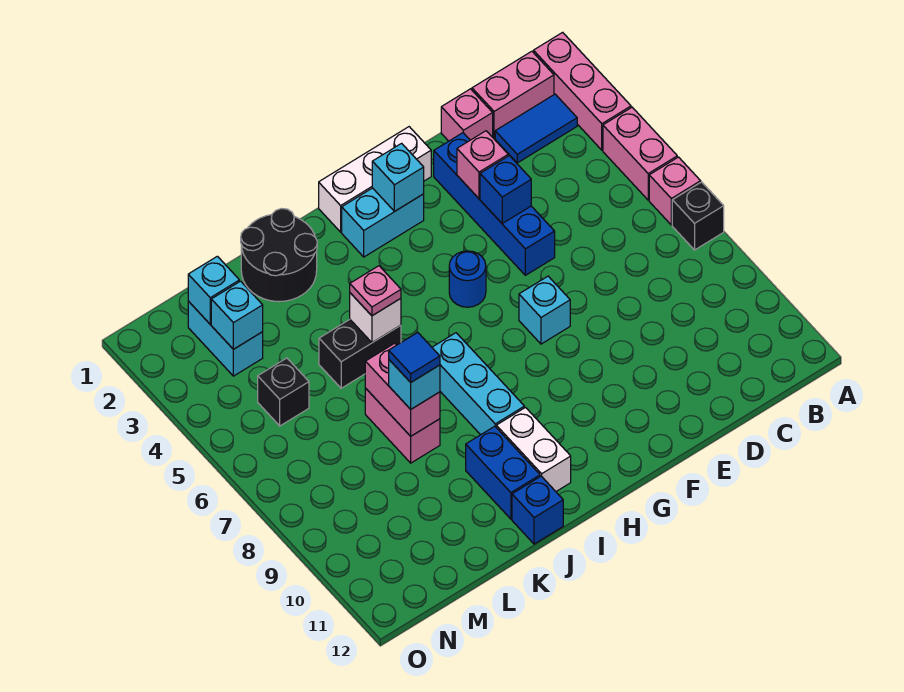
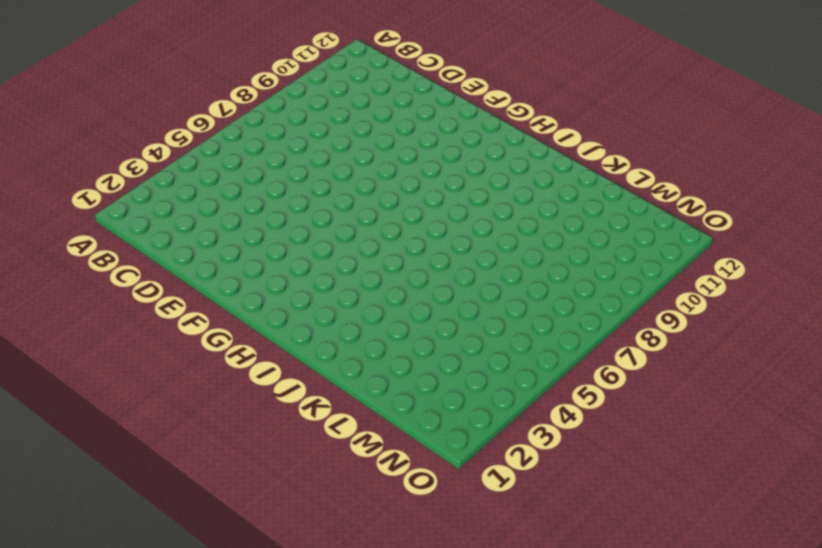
none -> pink brick A1:A3 level 1
none -> pink brick A4:A5 level 1
none -> pink brick A6 level 1
none -> black brick A7 level 1

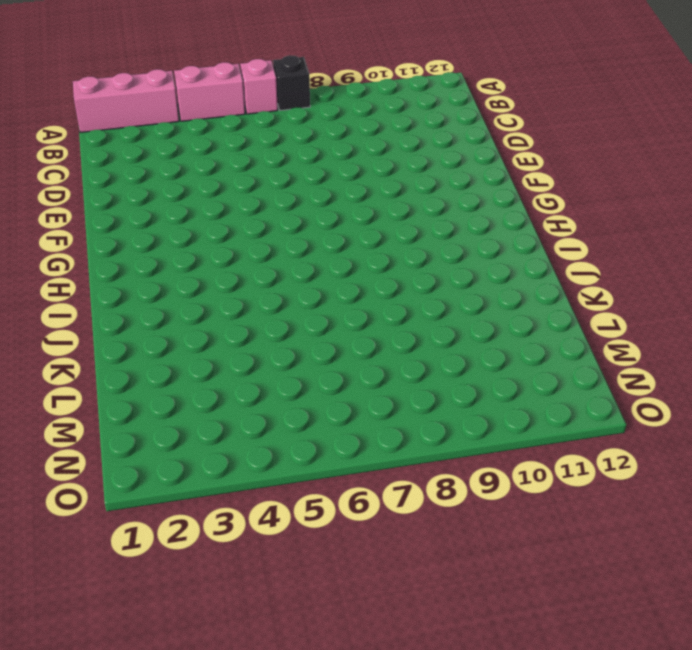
none -> pink brick B1:C1 level 1
none -> blue tile B2:C2 level 1
none -> pink brick D1 level 1
none -> blue brick E2:E5 level 1

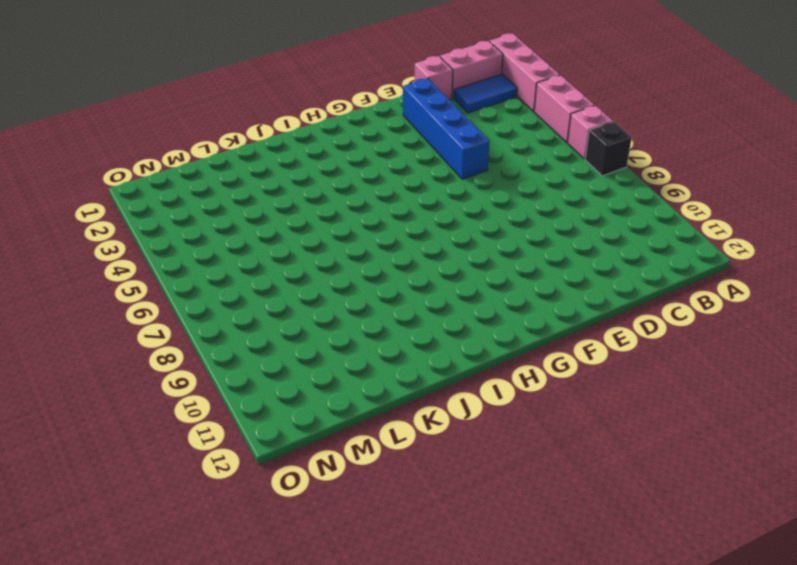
none -> white brick F1:H1 level 1
none -> cyan brick F7 level 1
none -> cyan brick G2:H2 level 1
none -> blue round brick G5 level 1

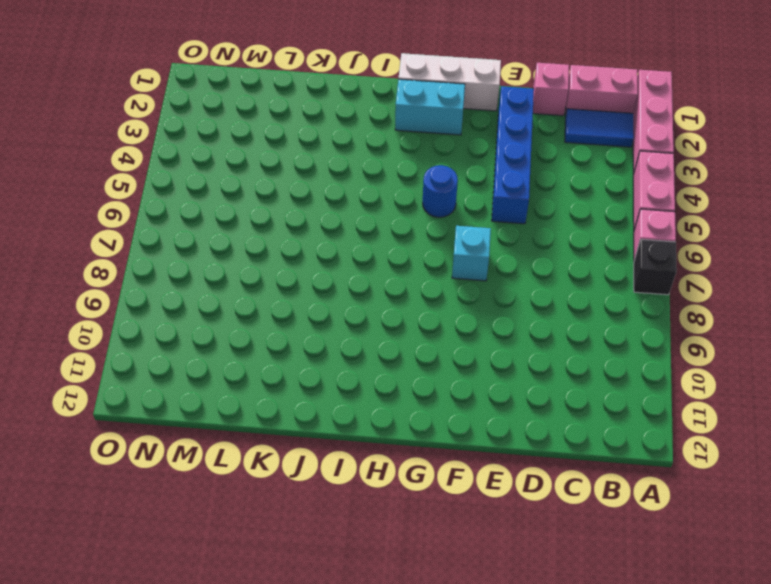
none -> cyan brick I7:I9 level 1
none -> white brick I10:I11 level 1
none -> black round brick J1:K2 level 1
none -> black brick J5:K5 level 1

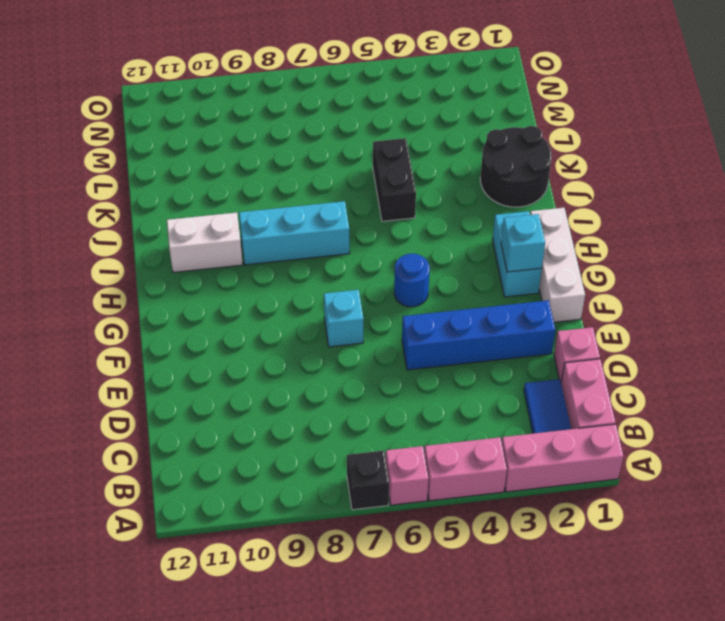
none -> blue brick J10:J11 level 1
none -> blue brick J12 level 1
none -> pink brick K7:K8 level 1
none -> cyan brick M2:M3 level 1

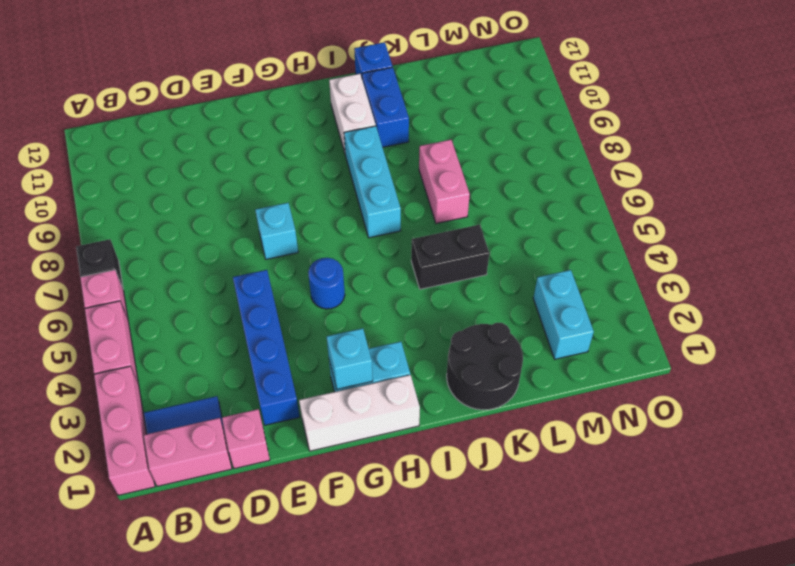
none -> black brick M5 level 1
none -> pink brick E3 level 2
none -> blue brick E4 level 2
none -> white brick J5 level 2

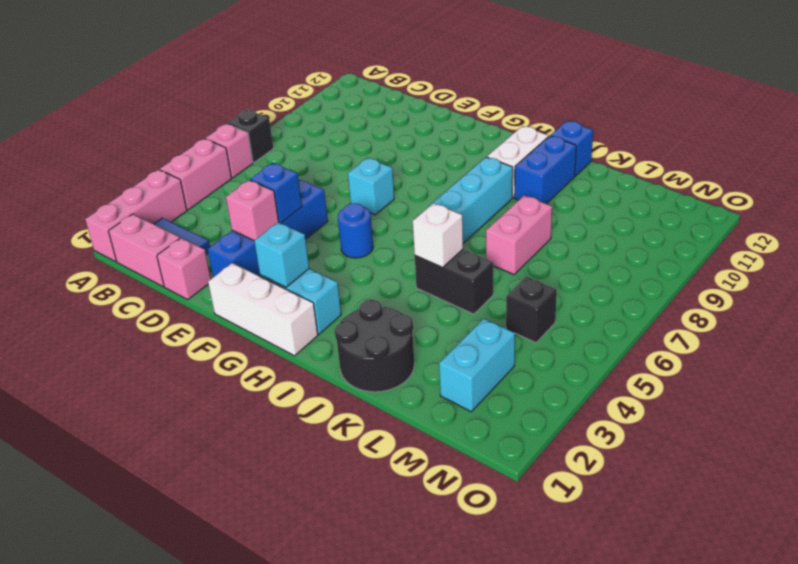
none -> pink brick K7:K8 level 2
none -> cyan brick M2 level 2
none -> cyan brick M3 level 2
none -> pink plate J5 level 3

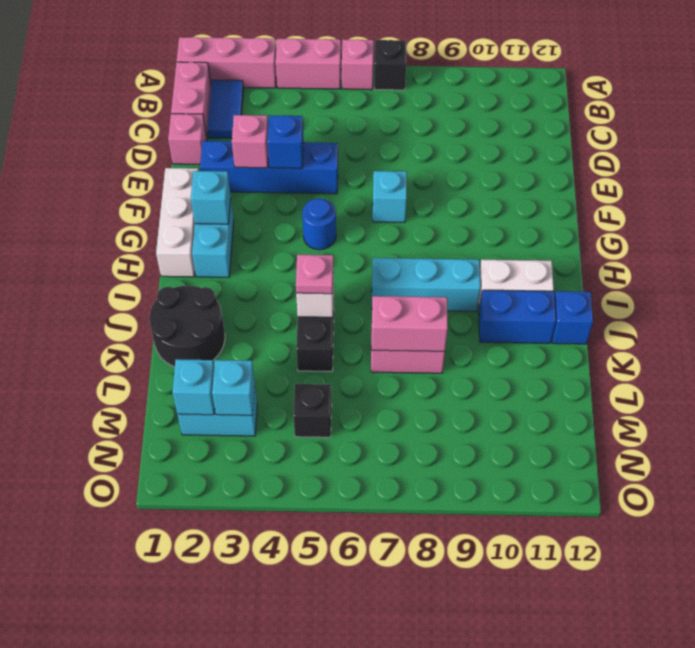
none -> cyan brick K8 level 3
none -> blue tile K8 level 4

